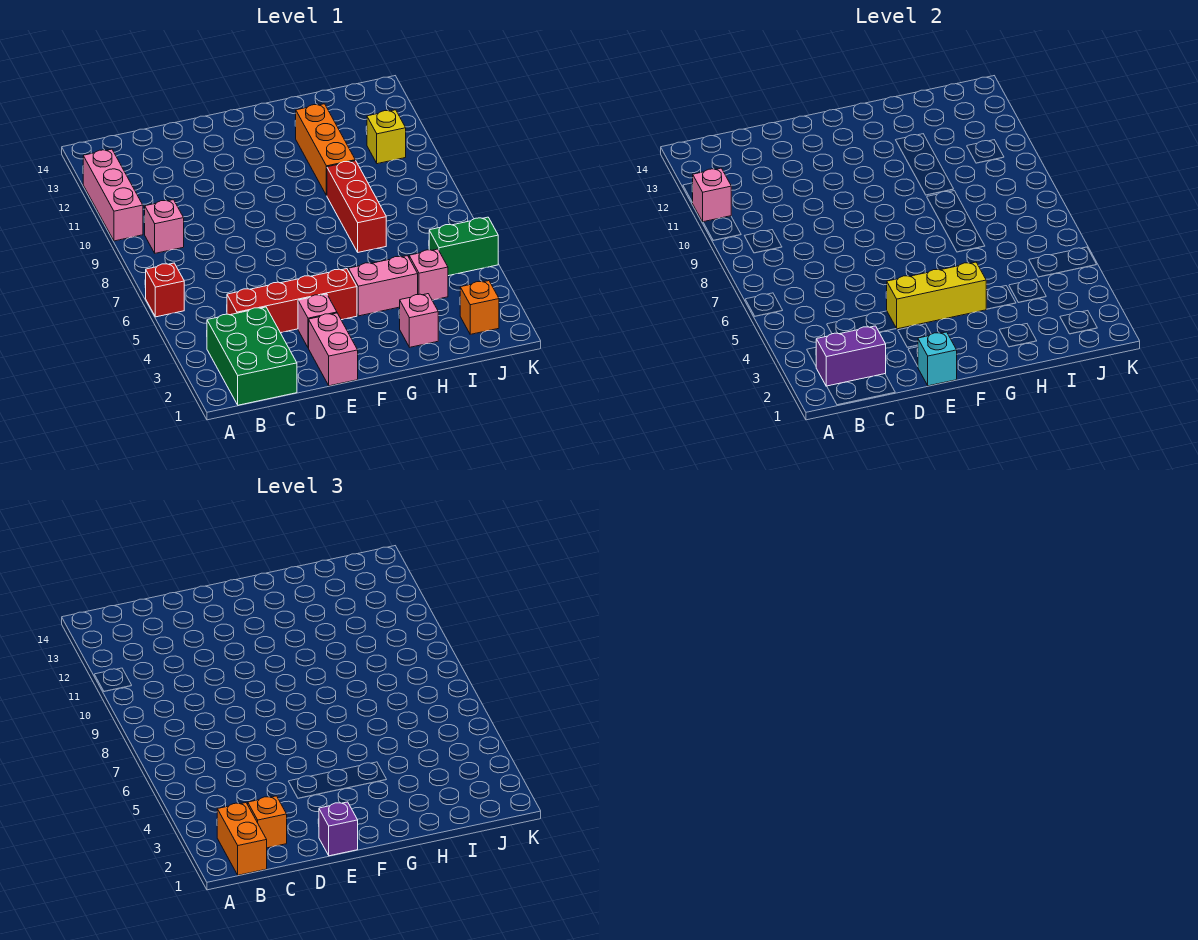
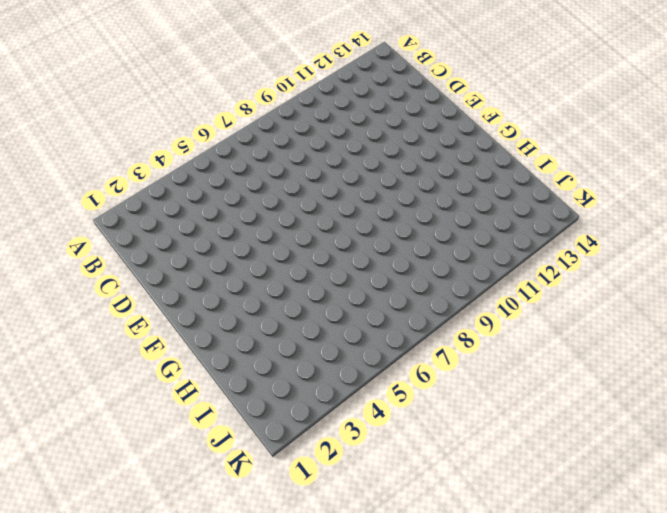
none -> red brick A6 level 1
none -> pink brick A10:A12 level 1
none -> green brick B1:C3 level 1

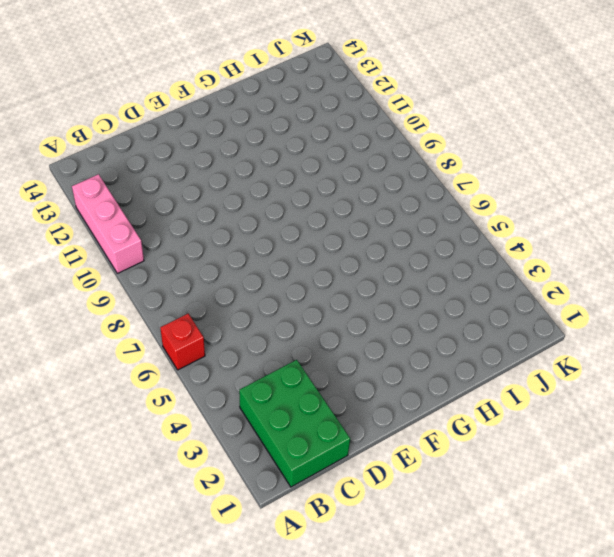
none -> pink brick B9 level 1
none -> red brick C4:F4 level 1
none -> pink brick E1:E2 level 1

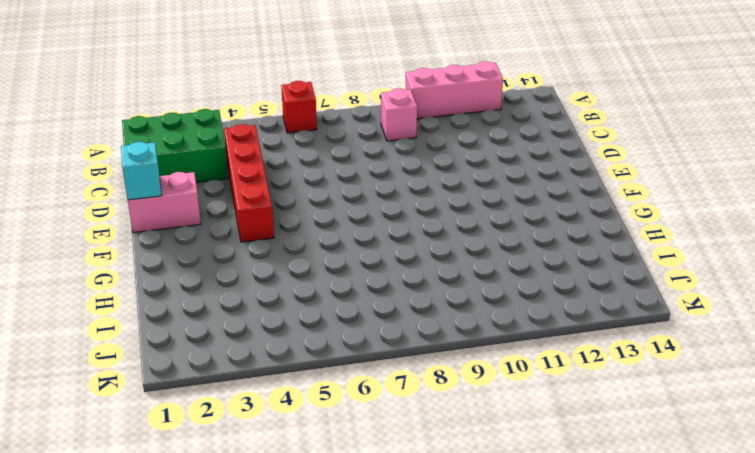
none -> pink brick E3 level 1
none -> pink brick G4:H4 level 1
none -> pink brick H2 level 1

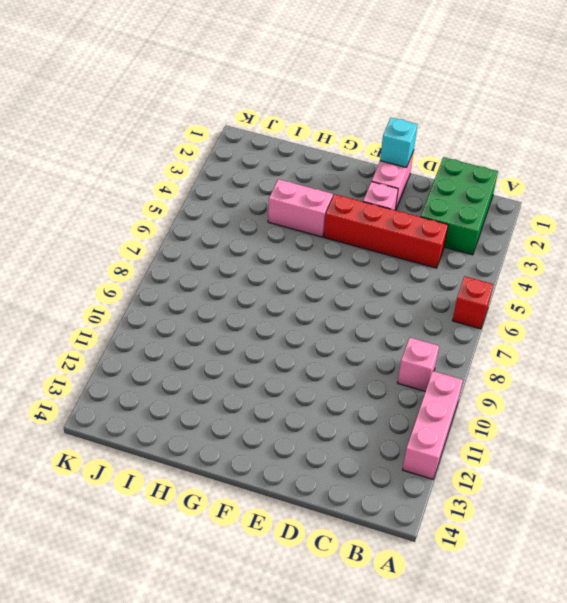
none -> pink brick H2 level 1
none -> red brick H7:H9 level 1
none -> orange brick H10:H12 level 1

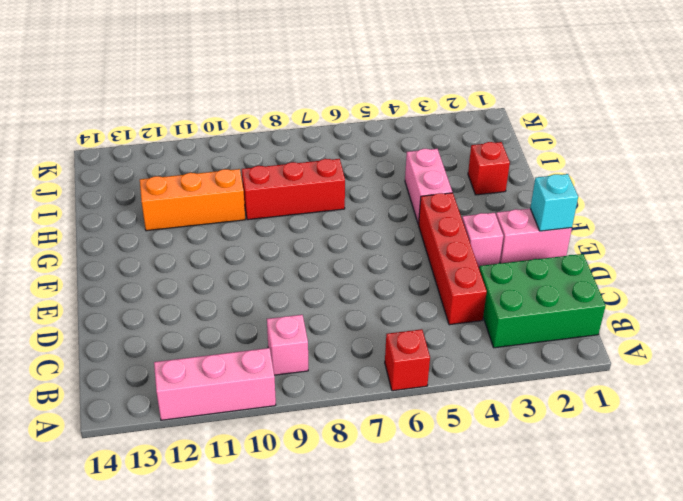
red brick H2 level 1 -> pink brick H2 level 1
none -> pink brick I4 level 1
none -> orange brick J2 level 1
none -> green brick J5:K5 level 1

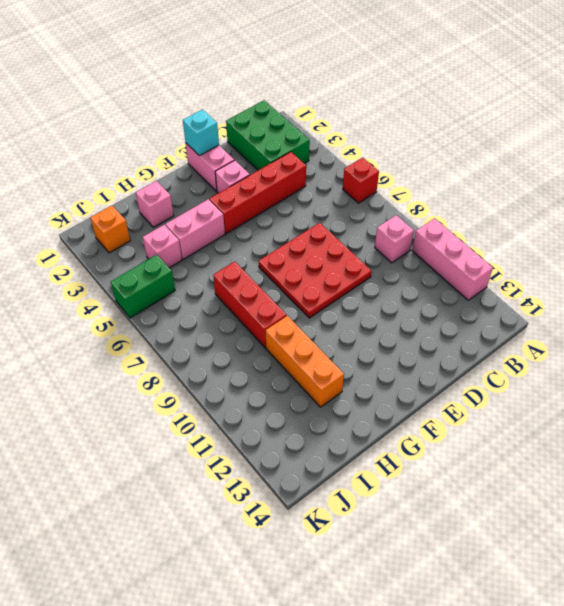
red plate D7:F9 level 1 -> none
none -> yellow brick J11 level 1
none -> pink brick A11 level 2
none -> purple brick B2:C2 level 2

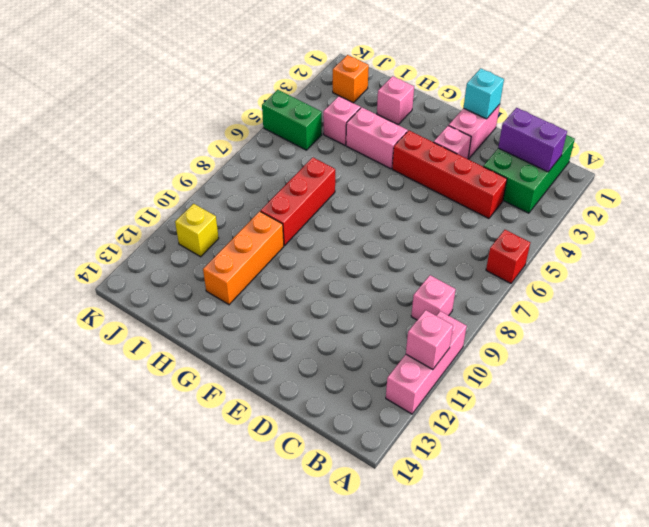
none -> yellow brick E4:G4 level 2
none -> orange brick B1:B2 level 3
none -> orange brick C2 level 3

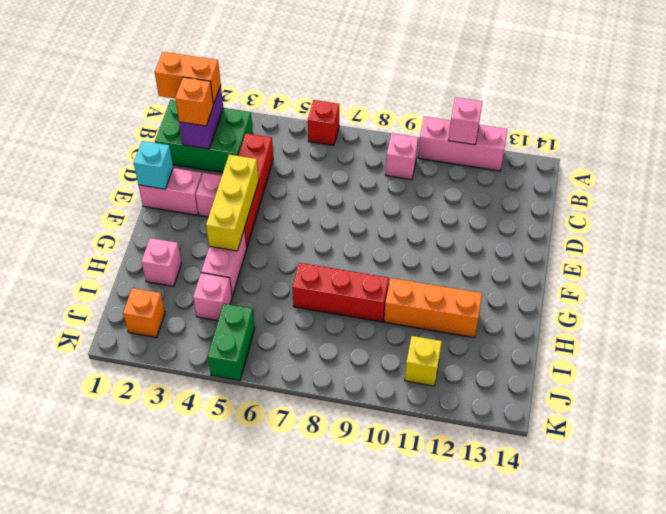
none -> purple brick E1 level 3

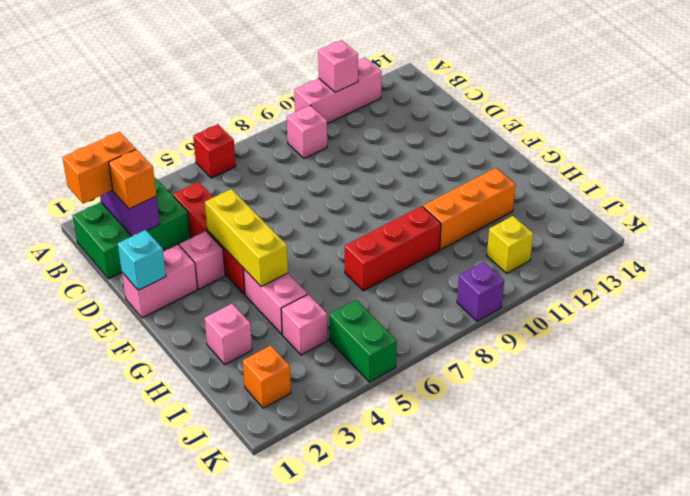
purple brick K9 level 1 -> purple brick E1 level 3

